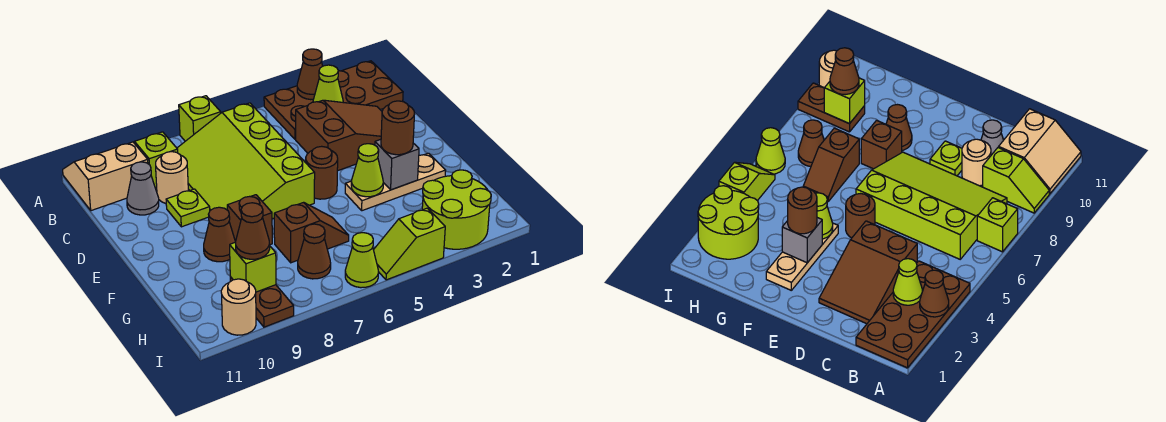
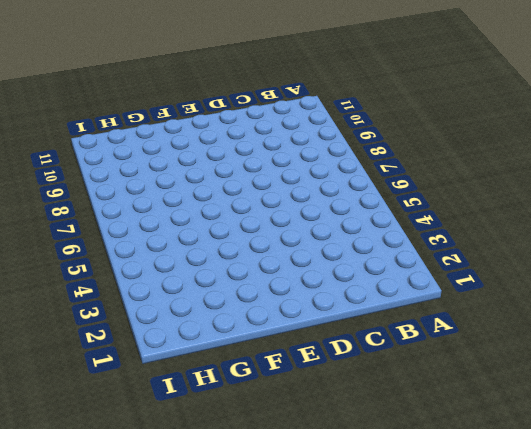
none -> brown plate A1:B4 level 1
none -> lime brick A7 level 1
none -> lime slope A9:B9 level 1 top B

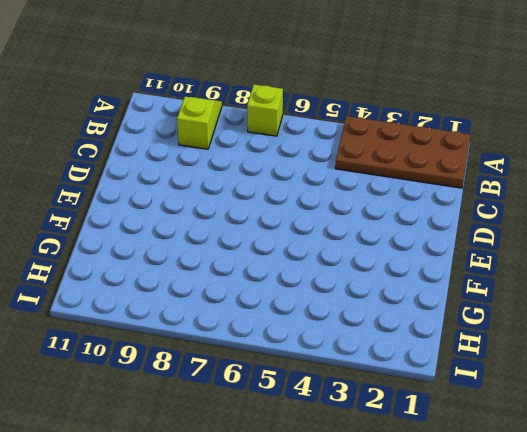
none -> tan slope A10:B11 level 1 top B
none -> lime slope B6:E8 level 1 top 6
none -> brown slope C2:D4 level 1 top 4

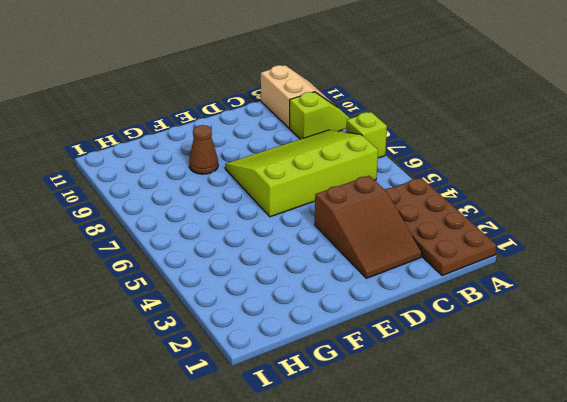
none -> tan round brick C9 level 1
none -> grey cone C10 level 1
none -> lime plate D9 level 1

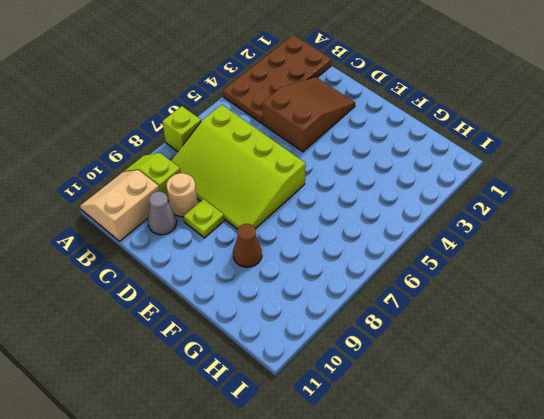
none -> brown round brick E5 level 1
none -> tan plate F2:F4 level 1
none -> brown brick F8 level 1

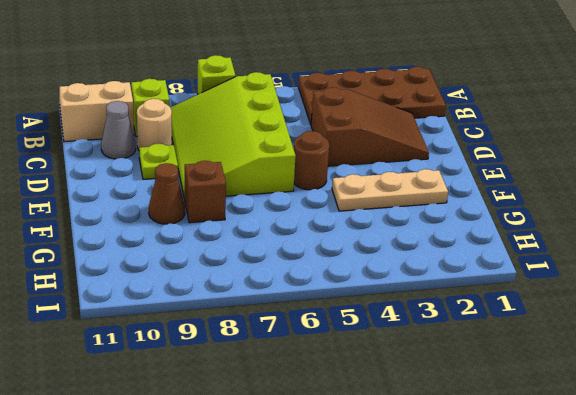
none -> brown slope G6:G7 level 1 top 7
none -> lime round brick H2:I3 level 1
none -> brown cone H7 level 1

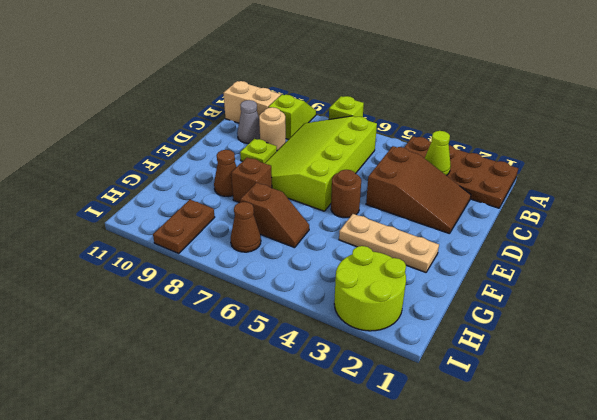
none -> lime slope I4:I5 level 1 top 4
none -> lime cone I6 level 1
none -> tan round brick I10 level 1

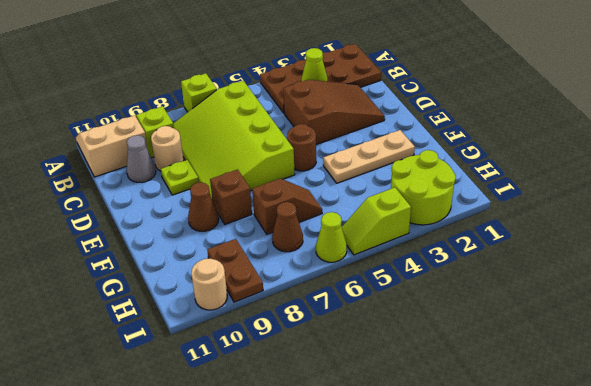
none -> brown cone A3 level 2
none -> grey brick F3 level 2
none -> lime cone F4 level 2

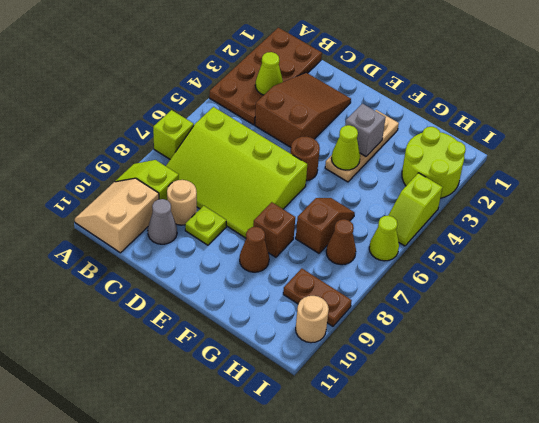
none -> brown cone A3 level 2
none -> lime brick H9 level 2
none -> brown round brick F3 level 3

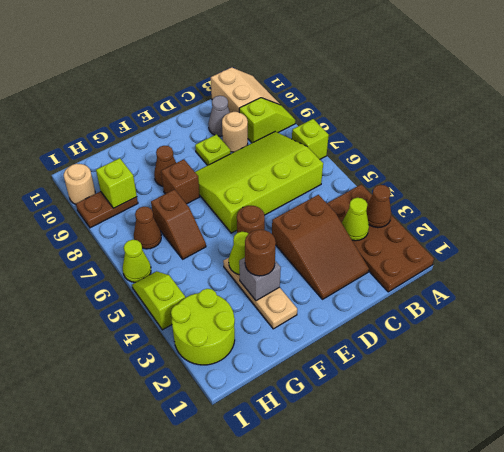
none -> brown cone H9 level 3

